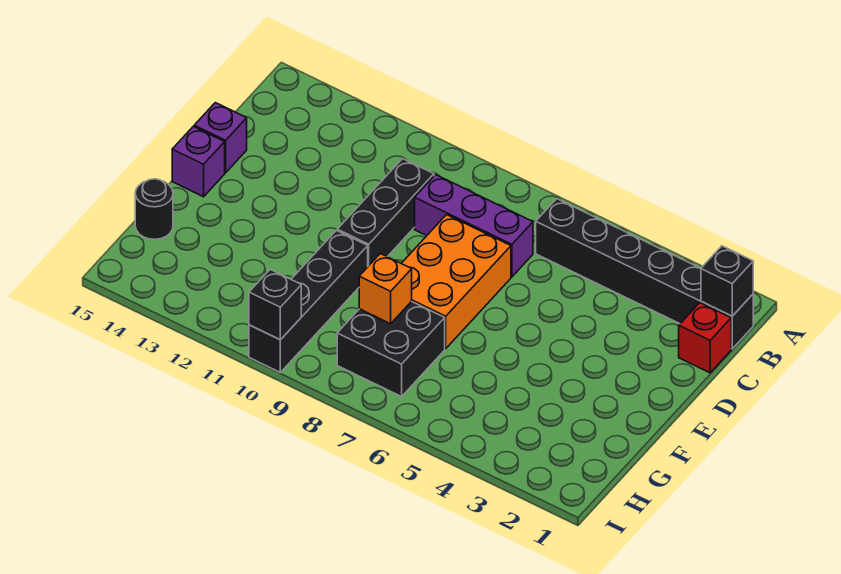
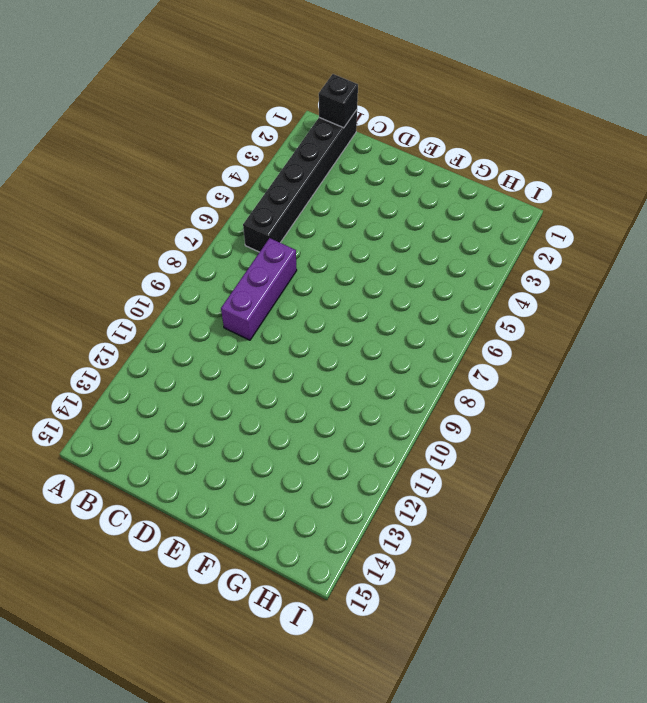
none -> red brick C1 level 1
none -> black brick C10:E10 level 1
none -> orange brick D7:F8 level 1

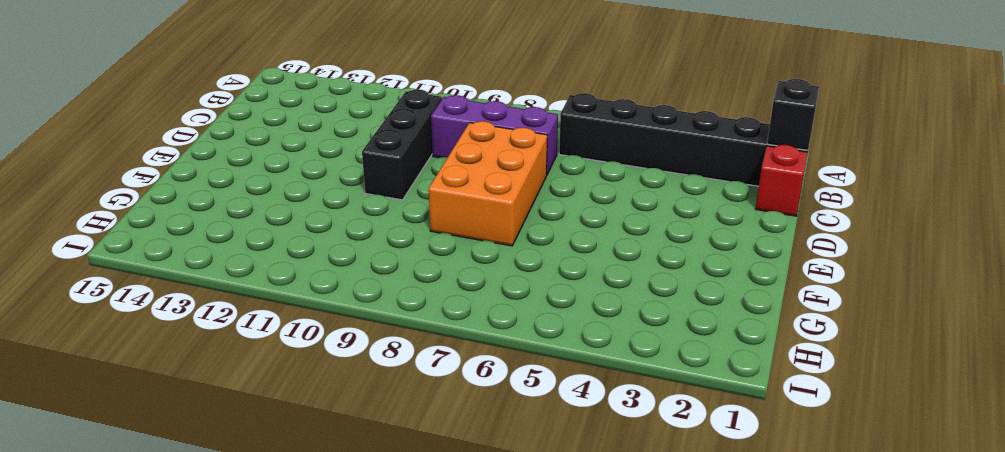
none -> purple brick D15 level 1
none -> purple brick E15 level 1
none -> black brick F10:I10 level 1

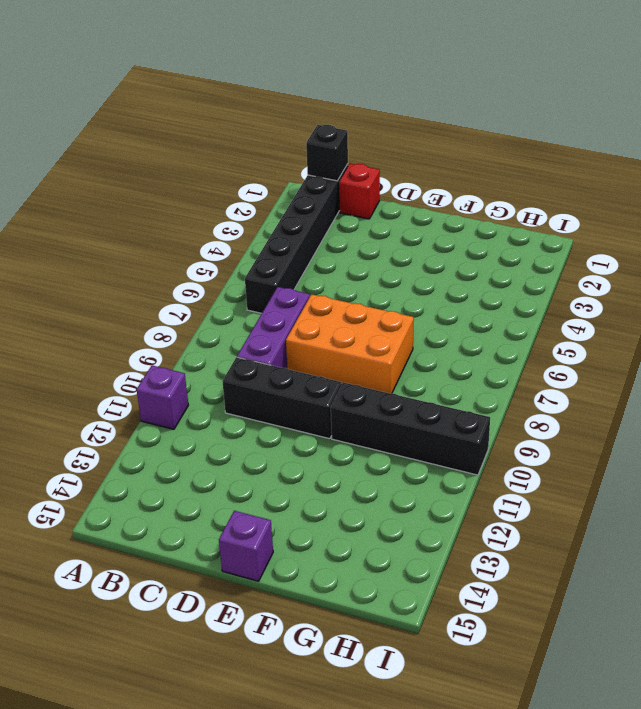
purple brick A11 level 1 -> purple brick D15 level 1
none -> black brick G7:H8 level 1
none -> black round brick G15 level 1
none -> orange brick G8 level 2

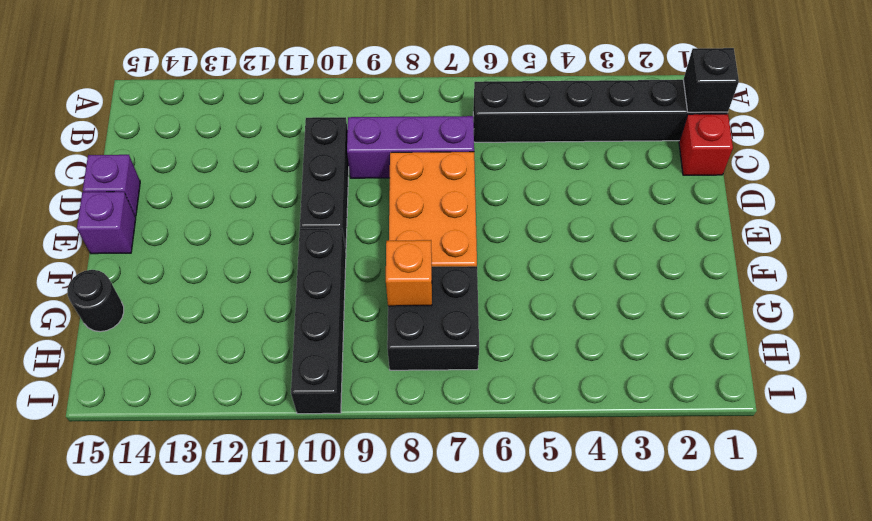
none -> black brick I10 level 2

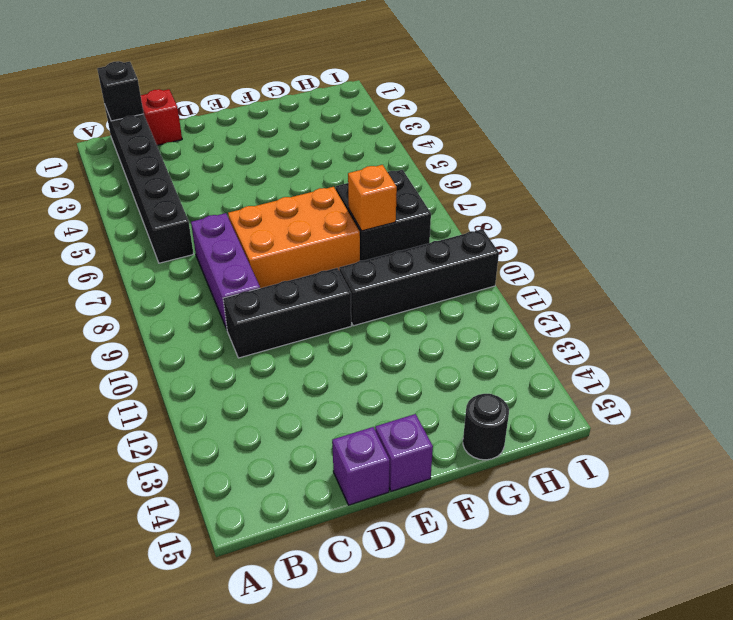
none -> black brick I10 level 2

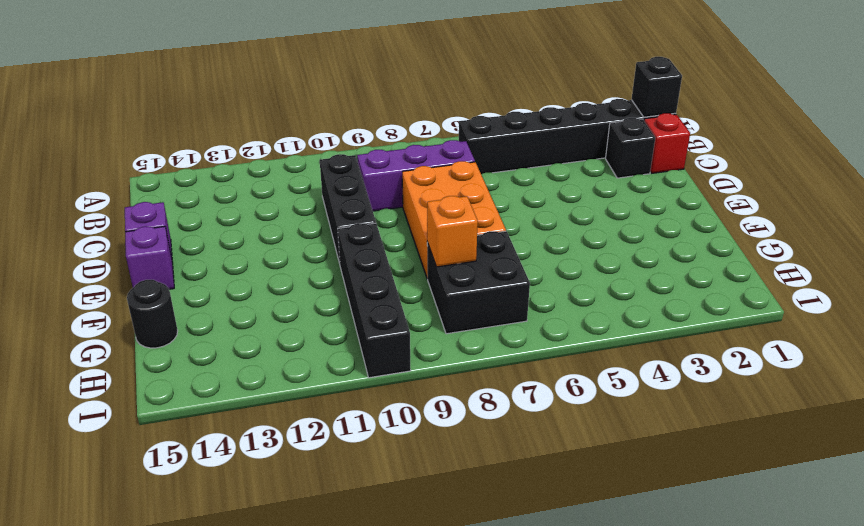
black brick C2 level 1 -> black brick I10 level 2

